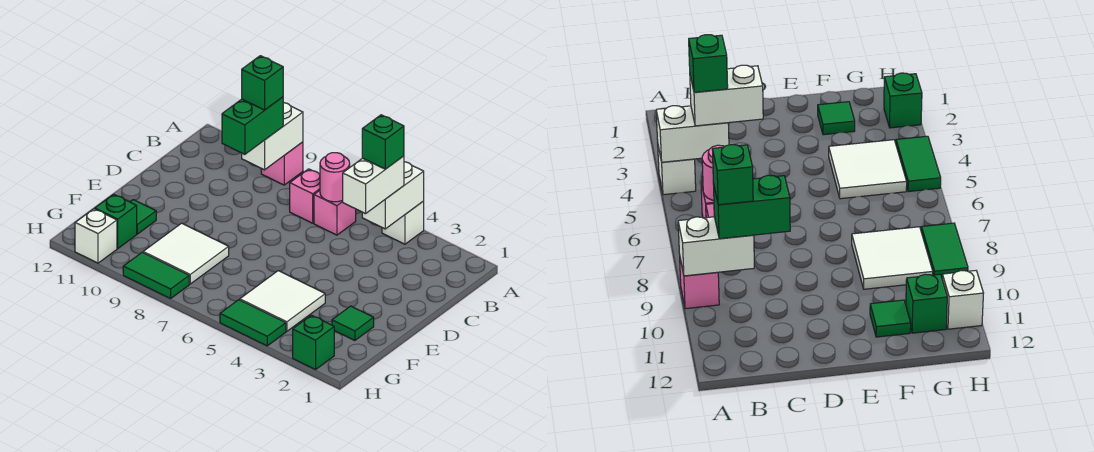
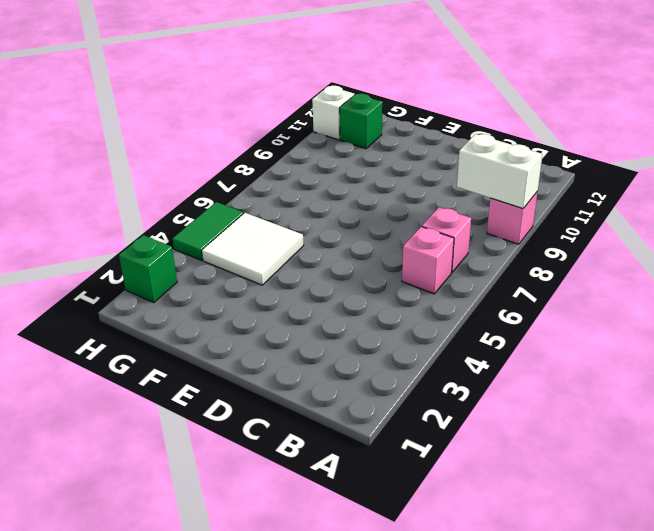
none -> white brick A4 level 1
none -> green tile F2 level 1
none -> white tile F8:G9 level 1

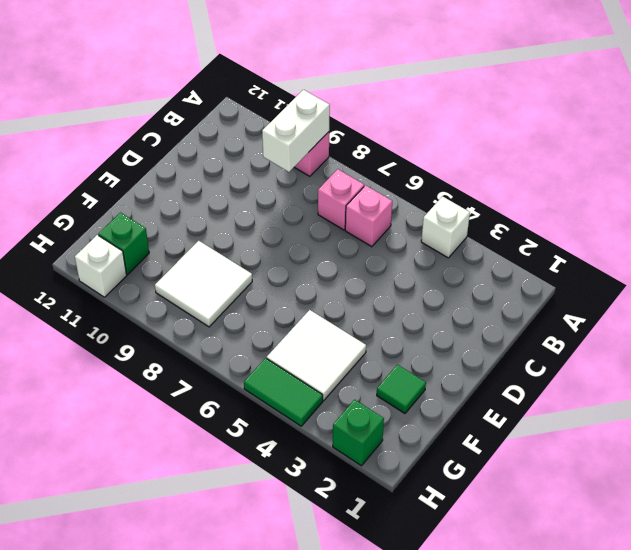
none -> green tile F11 level 1
none -> green tile H8:H9 level 1
none -> white brick A4:B4 level 2

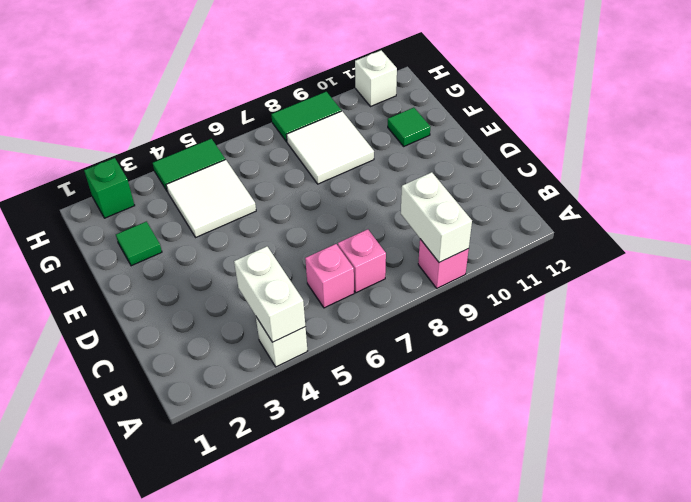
none -> green brick G11 level 1
none -> pink round brick B6 level 2
none -> white brick B4:C4 level 3

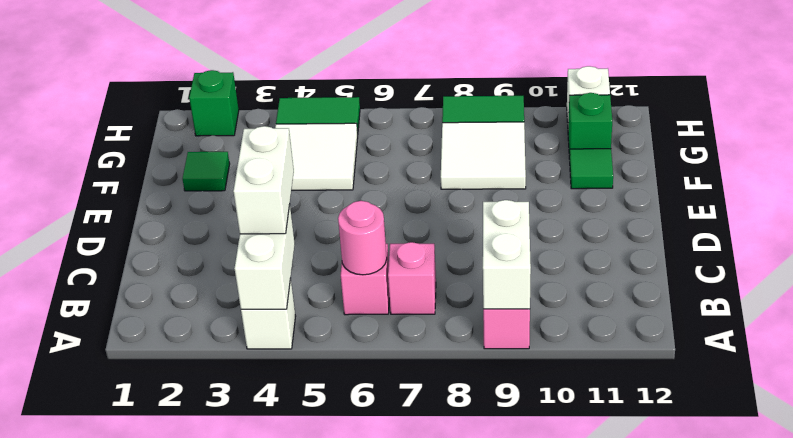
none -> green brick B9:C9 level 3
none -> green brick B4 level 4
none -> green brick B9 level 4

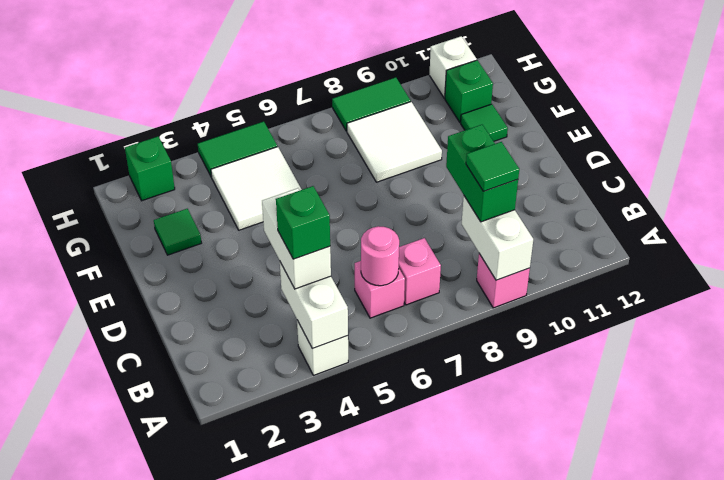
green tile B9 level 4 -> green brick B9 level 4

